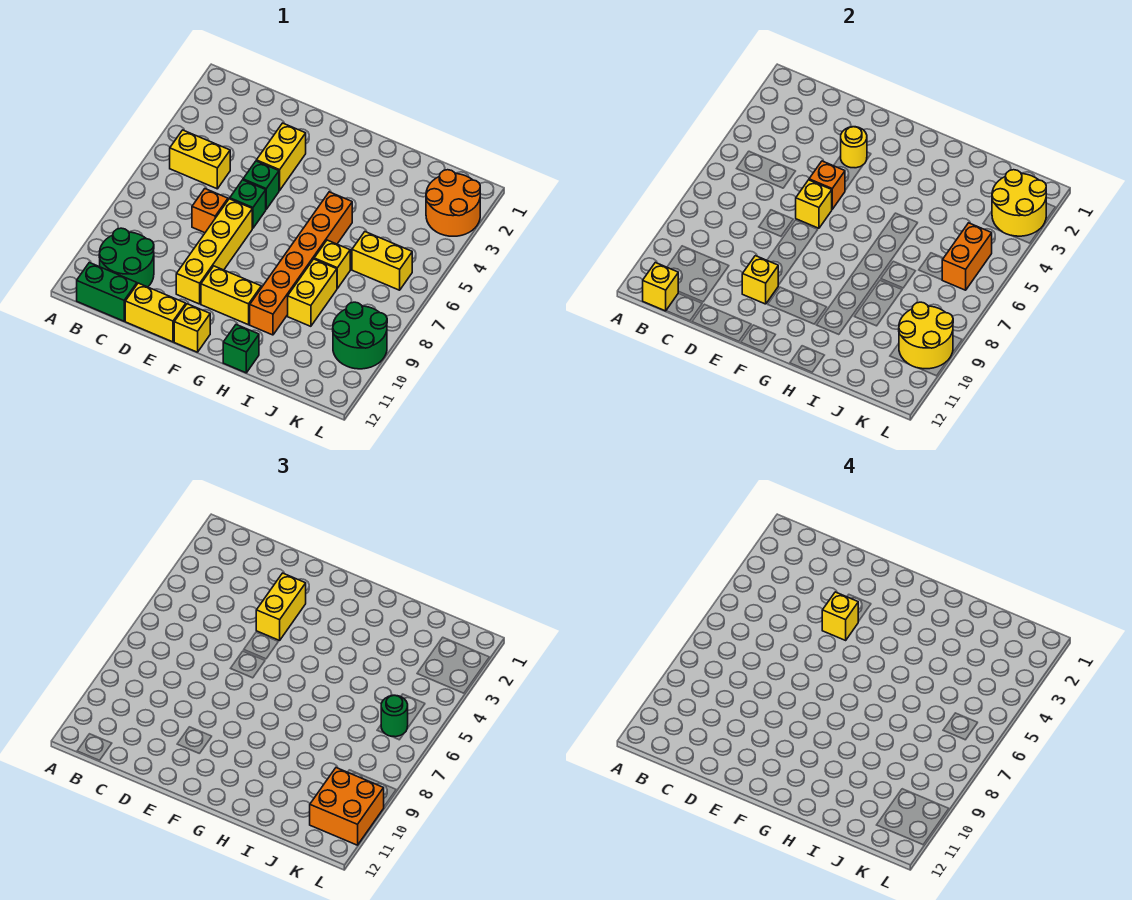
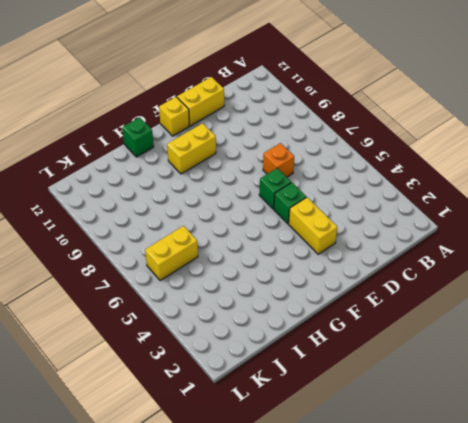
none -> yellow brick B5:C5 level 1
none -> green round brick B10:C11 level 1
none -> green brick B12:C12 level 1
none -> yellow brick E7:E10 level 1

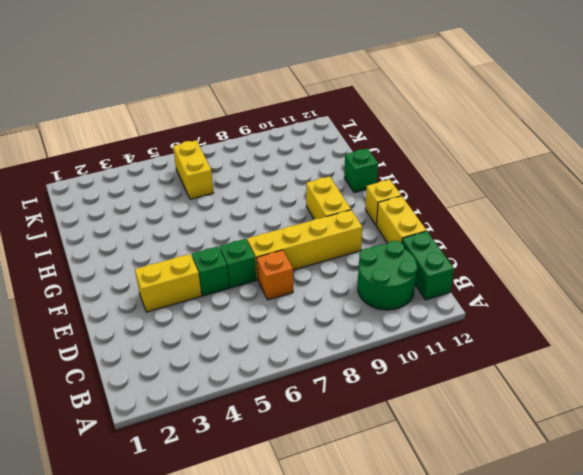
none -> yellow brick B5:C5 level 1
none -> orange brick H5:H10 level 1
none -> yellow brick I7 level 1
none -> yellow brick I8:I9 level 1

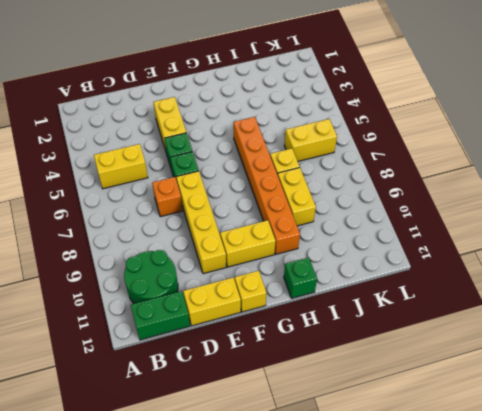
none -> orange round brick K2:L3 level 1
none -> green round brick K9:L10 level 1
none -> yellow brick B12 level 2
none -> yellow round brick E3 level 2

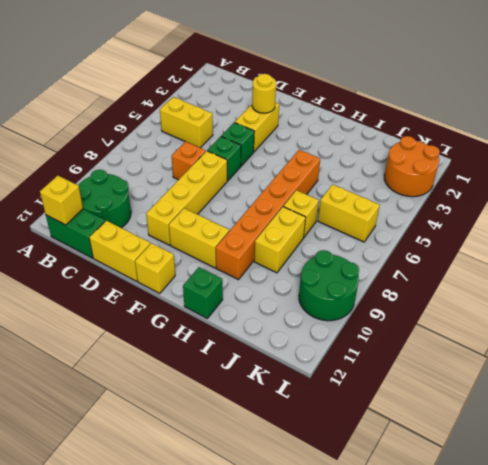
none -> orange brick E5 level 2
none -> yellow brick E6 level 2
none -> yellow brick E10 level 2
none -> yellow round brick K2:L3 level 2

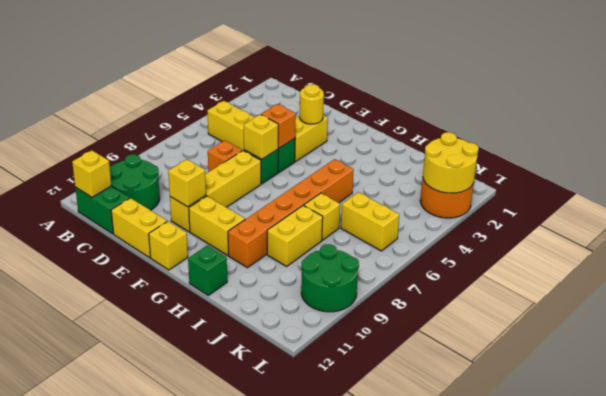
none -> orange brick K5:K6 level 2
none -> yellow round brick K9:L10 level 2
none -> yellow brick E3:E4 level 3
none -> green round brick K6 level 3

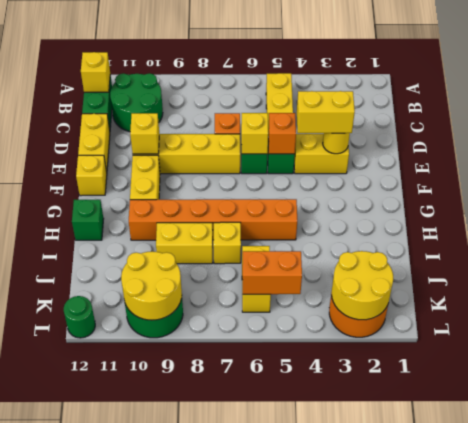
green round brick L12 level 1 -> green round brick K6 level 3
none -> orange brick K10:L11 level 3
none -> yellow brick E4 level 4

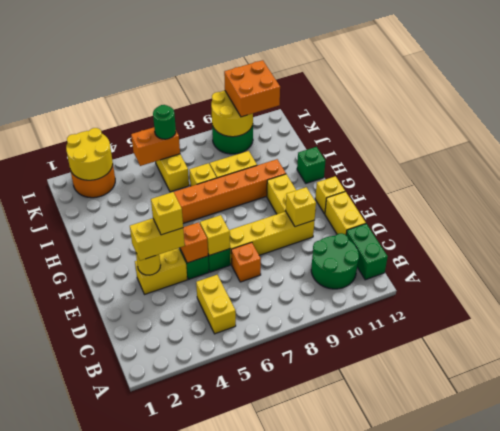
none -> yellow brick B12 level 2

